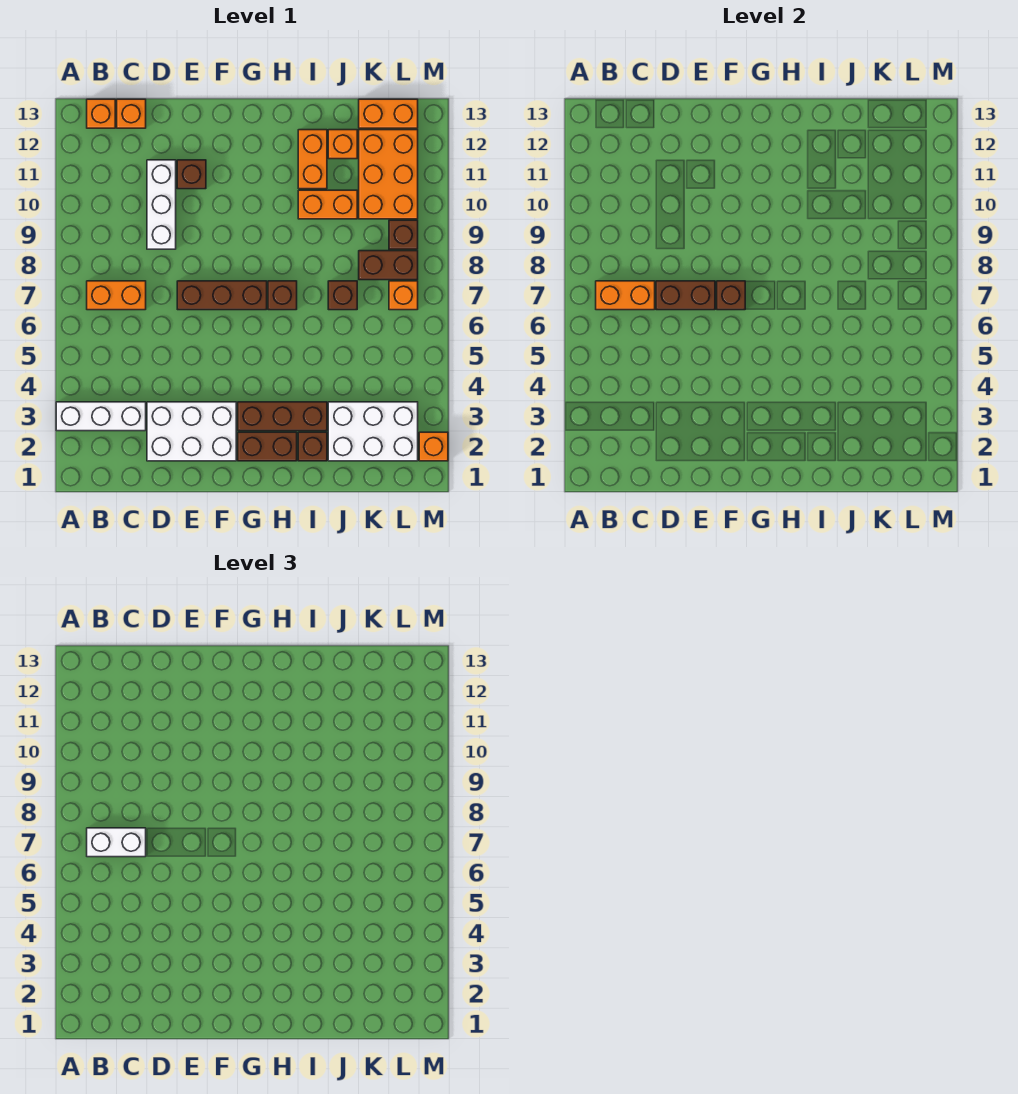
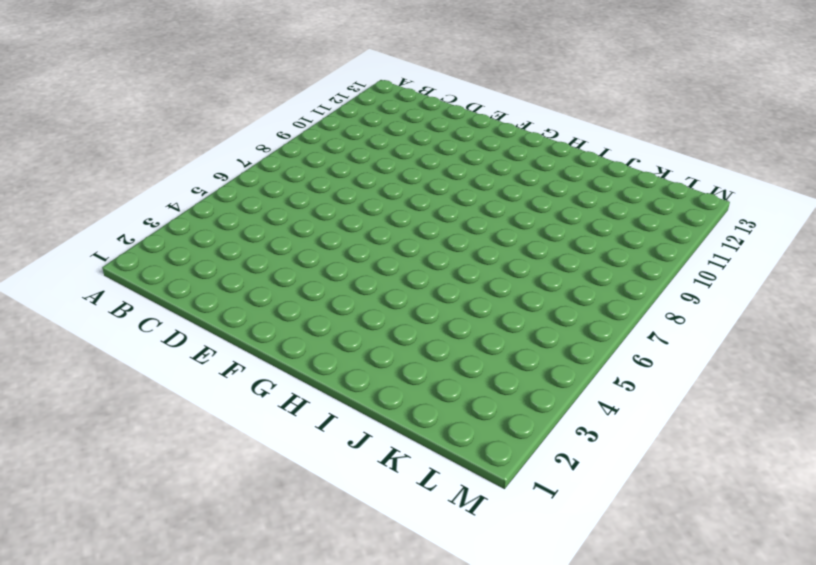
none -> white brick A3:C3 level 1
none -> orange brick B7:C7 level 1
none -> orange brick B13 level 1

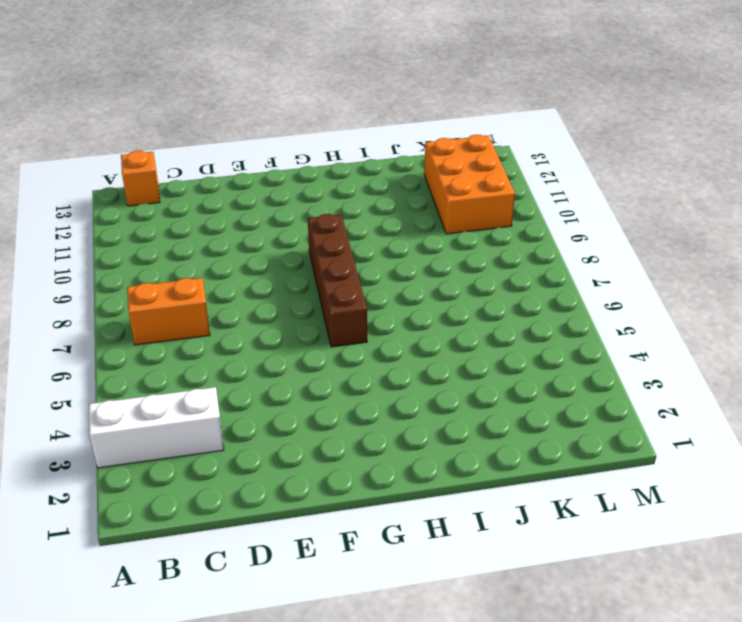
brown brick G6:G9 level 1 -> brown brick E7:G7 level 1
none -> orange brick C13 level 1
none -> white brick D2:F3 level 1
none -> white brick D9:D11 level 1

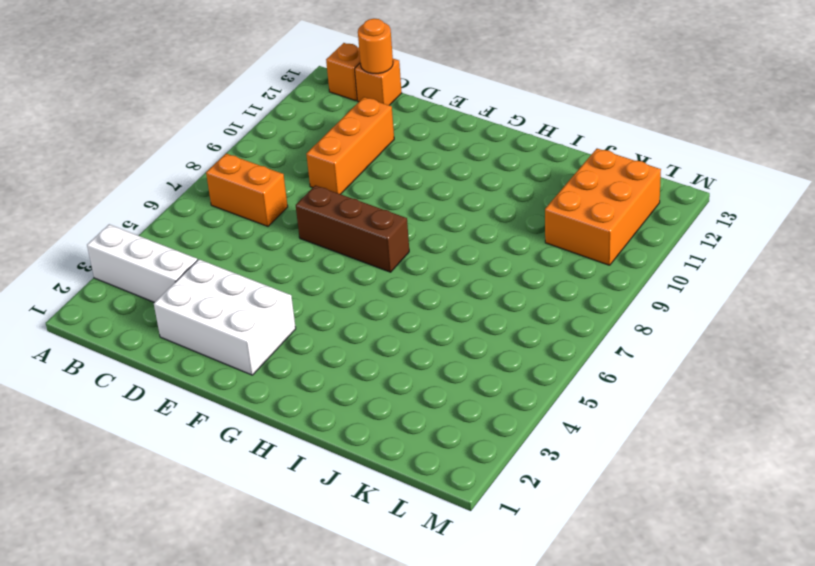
orange round brick C13 level 2 -> none
orange brick D9:D11 level 1 -> white brick D9:D11 level 1
none -> brown brick E11 level 1
none -> brown brick G2:H2 level 1
none -> brown brick G3:I3 level 1

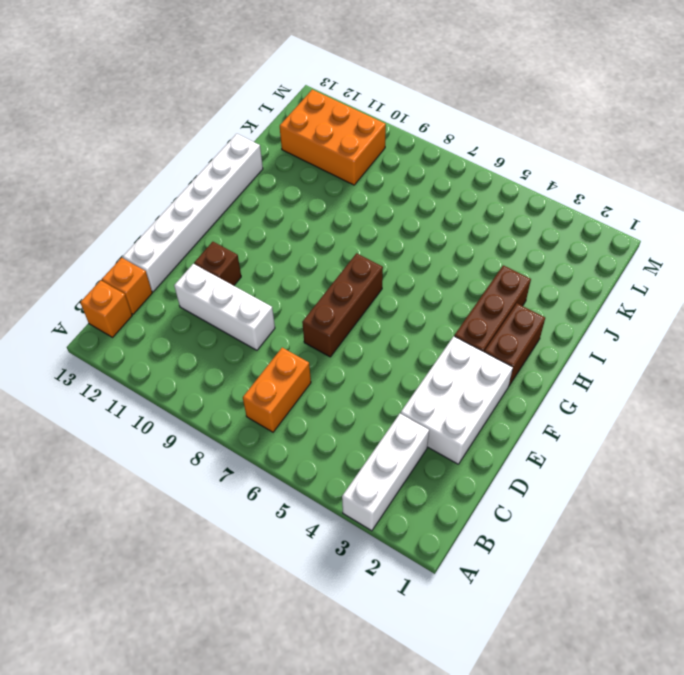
white brick D13:I13 level 1 -> none
none -> brown brick H7 level 1
none -> brown brick I2 level 1
none -> orange brick I10:J10 level 1

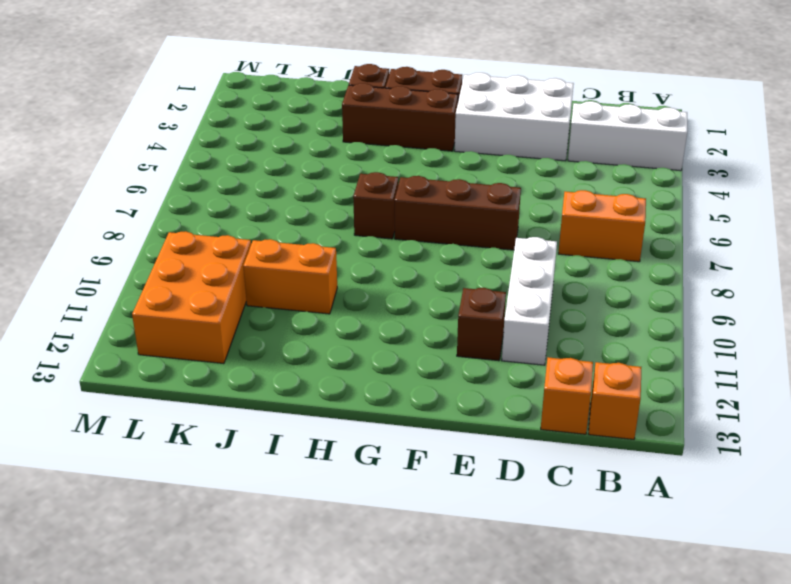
none -> orange brick I11:I12 level 1
none -> white brick J2:L3 level 1
none -> brown brick J7 level 1

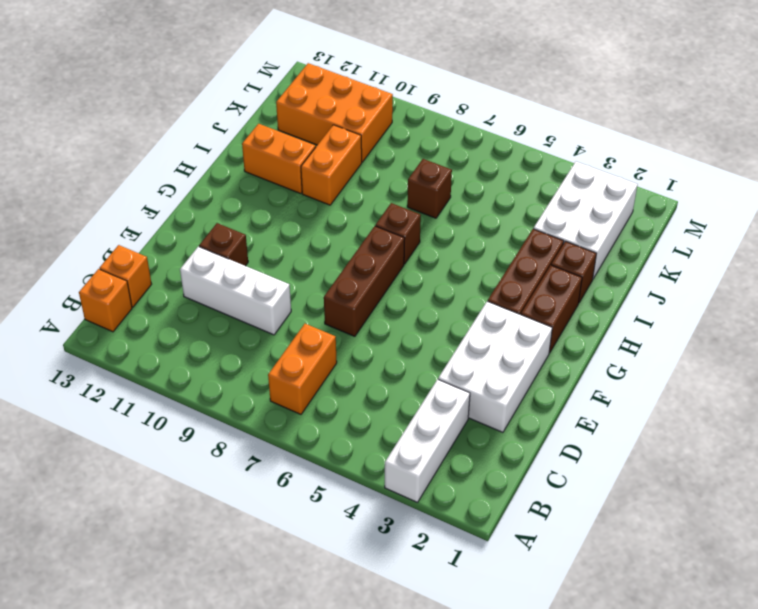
none -> orange brick J12 level 1
none -> brown brick K8:L8 level 1
none -> orange brick K13:L13 level 1

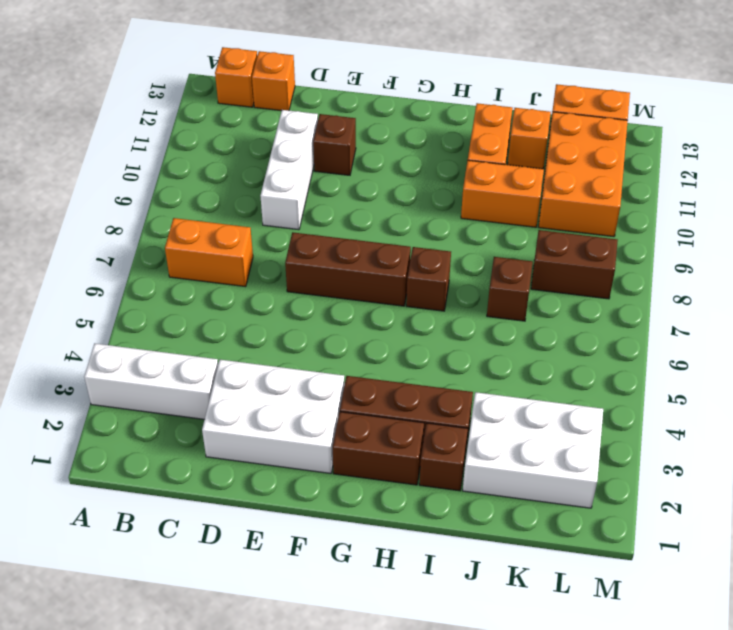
none -> orange brick L7 level 1
none -> brown brick L9 level 1
none -> orange brick M2 level 1

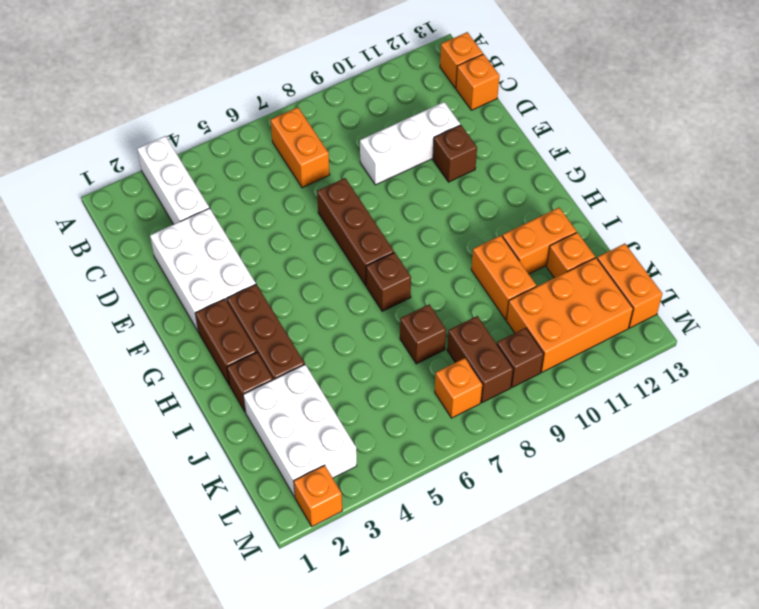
none -> orange brick B7:C7 level 2
none -> brown brick D7:E7 level 2
none -> brown brick F7 level 2

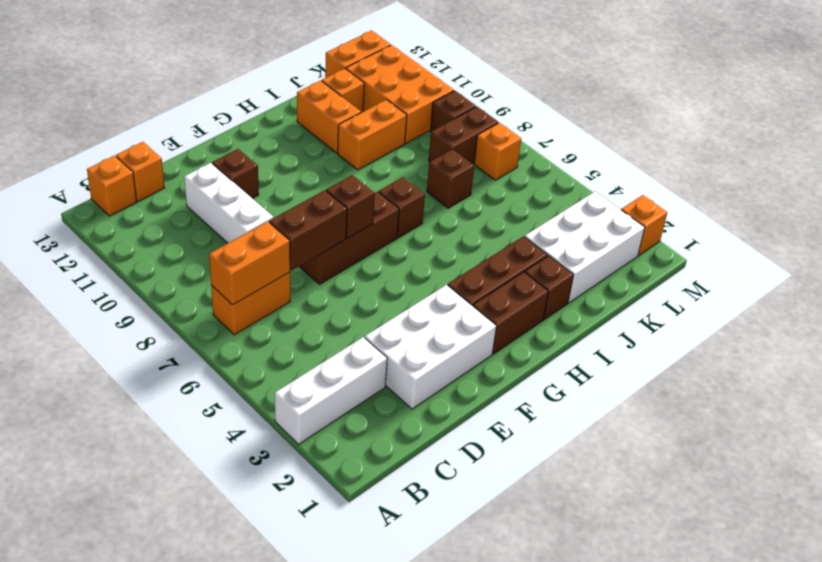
none -> white brick B7:C7 level 3

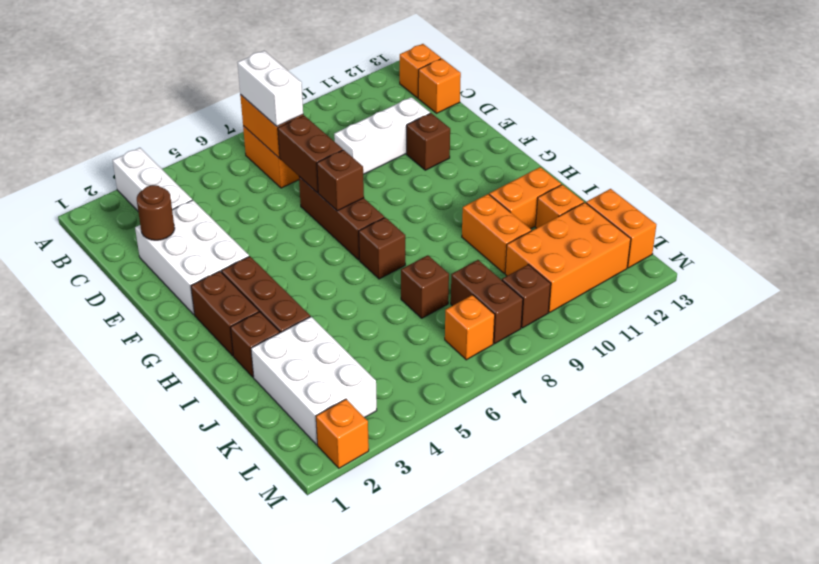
brown round brick D2 level 2 -> none

